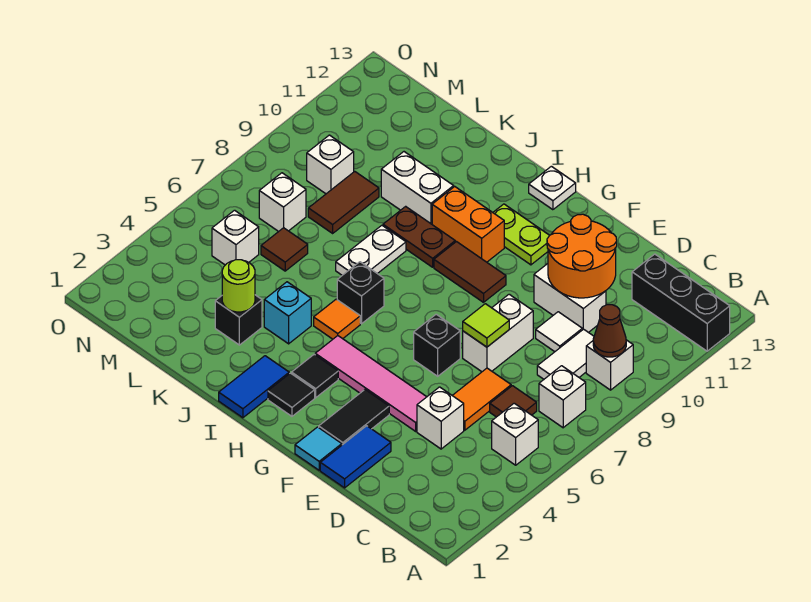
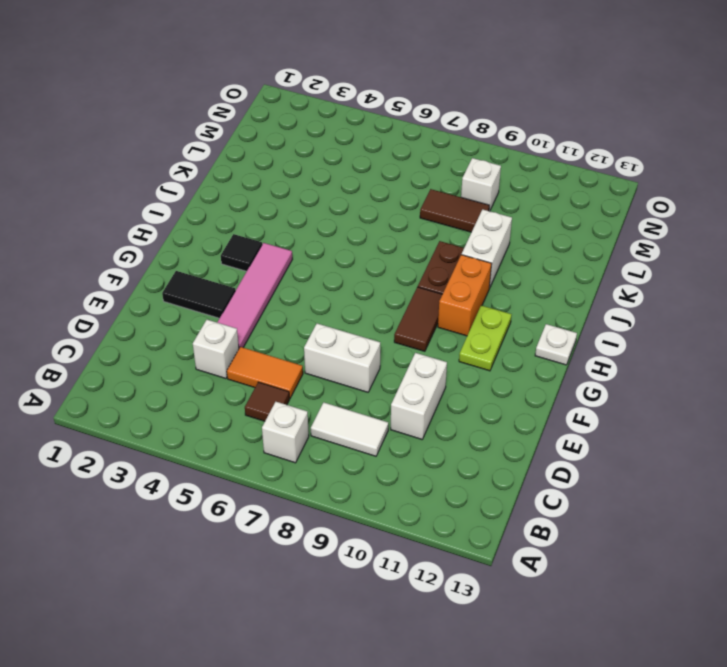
none -> black brick A12:C12 level 1
none -> white brick B5 level 1
none -> white brick B9 level 1
none -> white tile D9 level 1

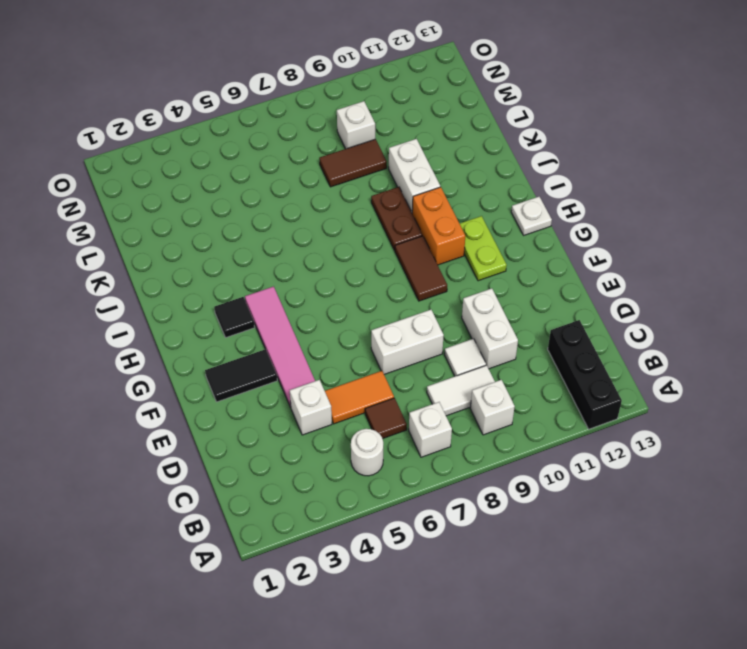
white round brick B5 level 1 -> white brick B5 level 1
none -> blue tile E1:E2 level 1
none -> cyan tile F1 level 1
none -> black brick F6 level 1
none -> black tile H2 level 1

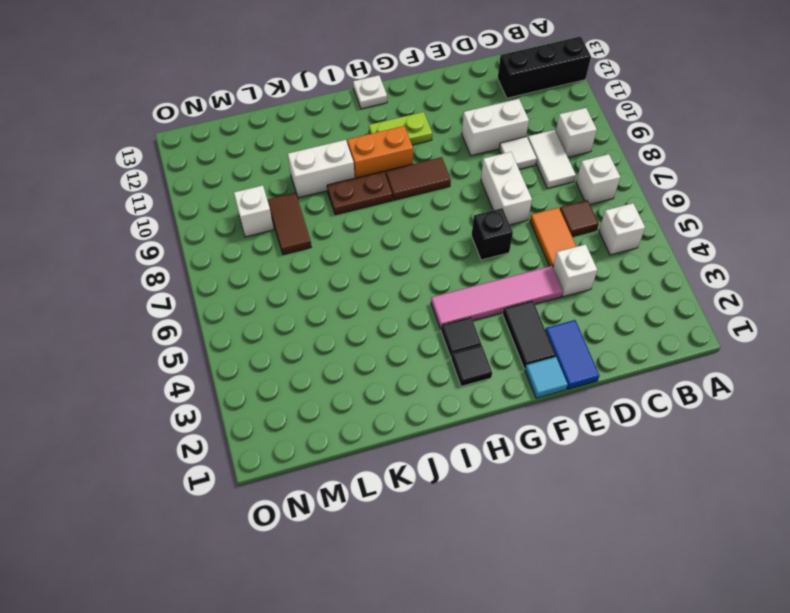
none -> blue tile I1:I2 level 1
none -> orange tile I5 level 1
none -> black brick I6 level 1
none -> cyan brick J4 level 1

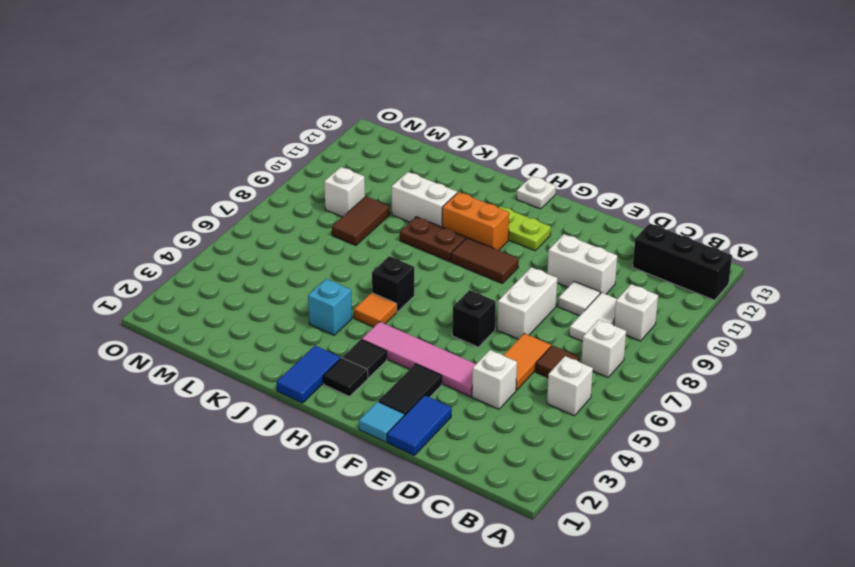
none -> white plate J7:J8 level 1
none -> black brick K3 level 1
none -> brown tile L6 level 1
none -> white brick M5 level 1

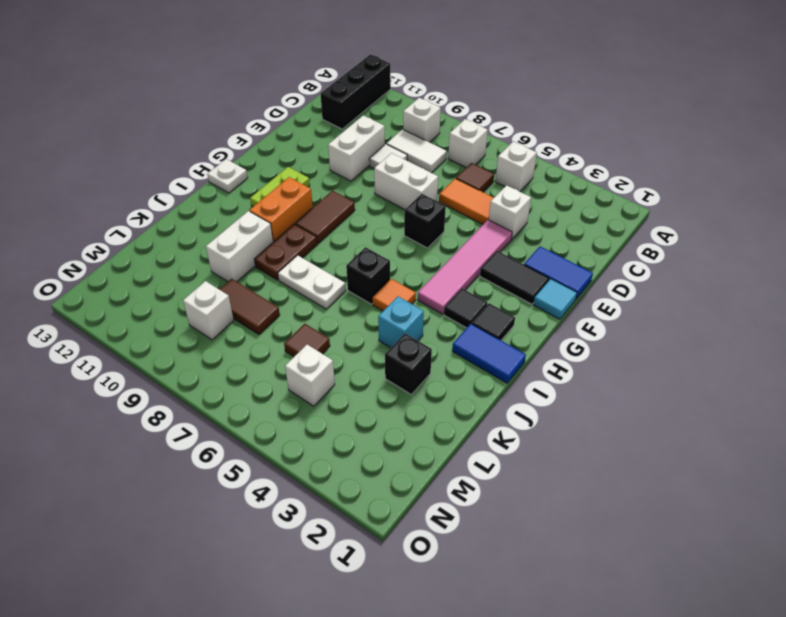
none -> white brick M7 level 1
none -> brown cone B9 level 2
none -> orange round brick D10:E11 level 2
none -> lime tile E7 level 2

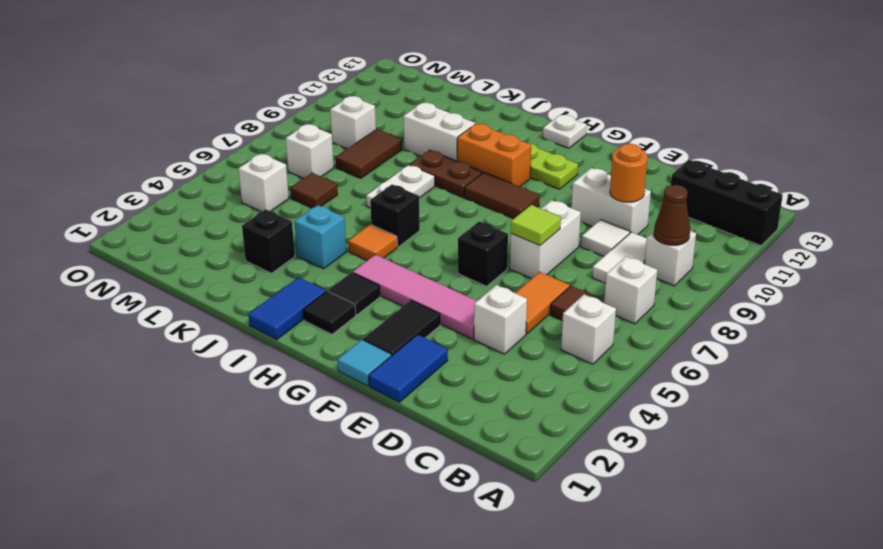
orange round brick D10 level 2 -> orange round brick D10:E11 level 2
none -> lime round brick K3 level 2

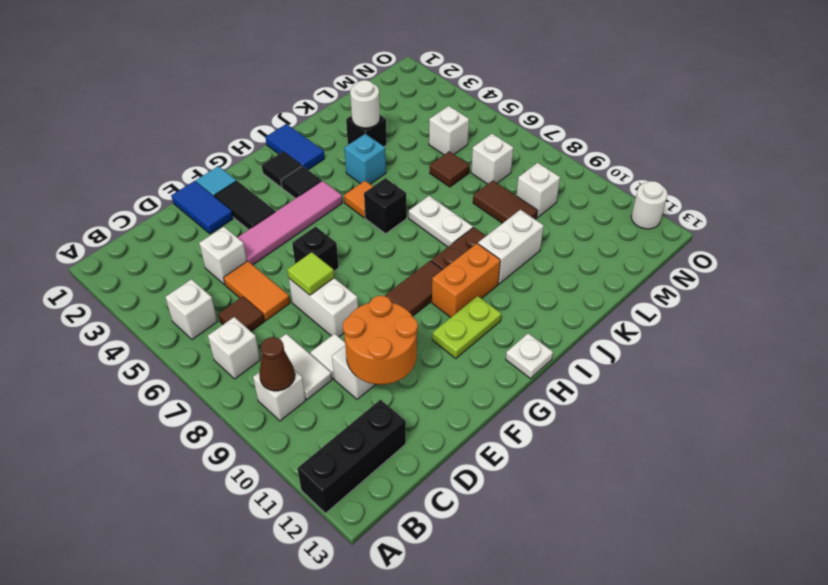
white round brick K3 level 2 -> lime round brick K3 level 2
white round brick O12 level 1 -> none

